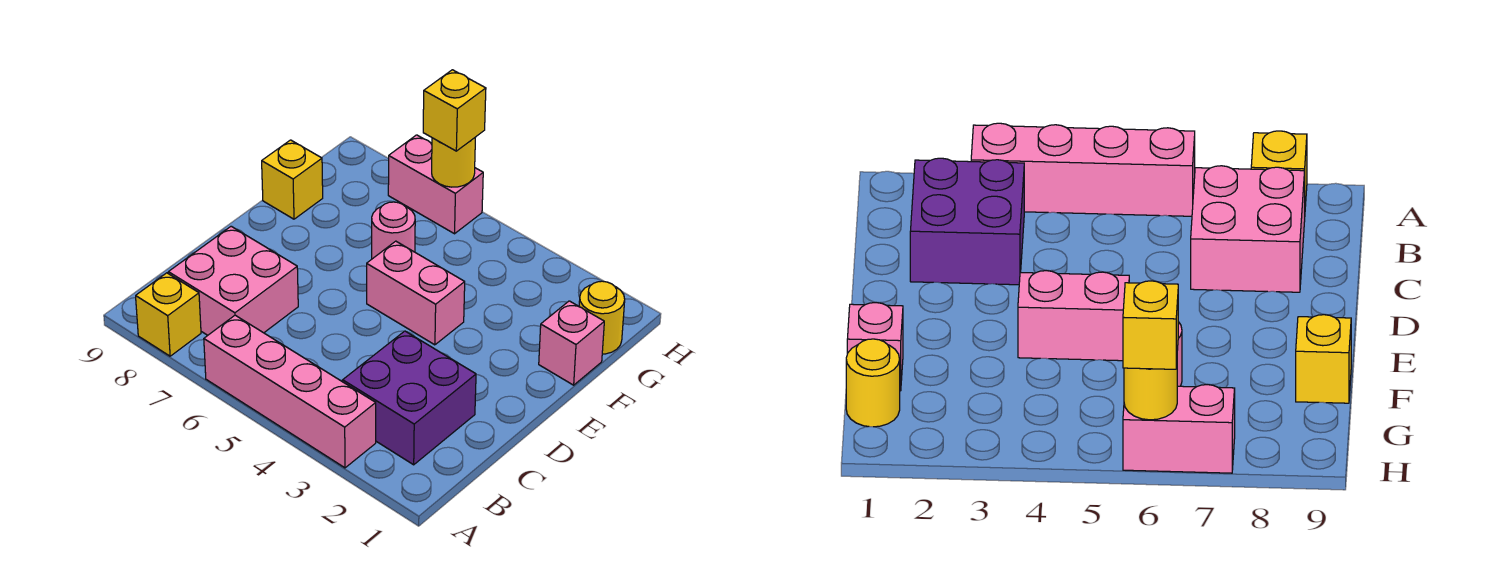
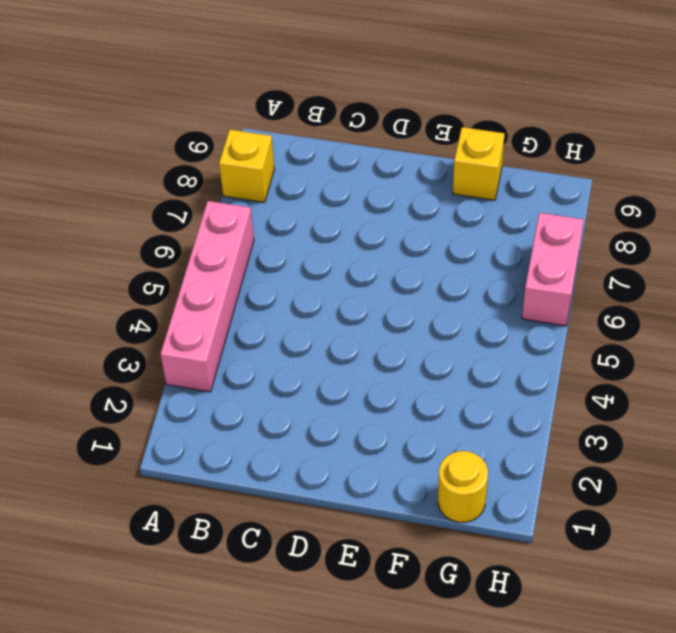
none -> purple brick B2:C3 level 1
none -> pink brick B7:C8 level 1
none -> pink brick E4:E5 level 1

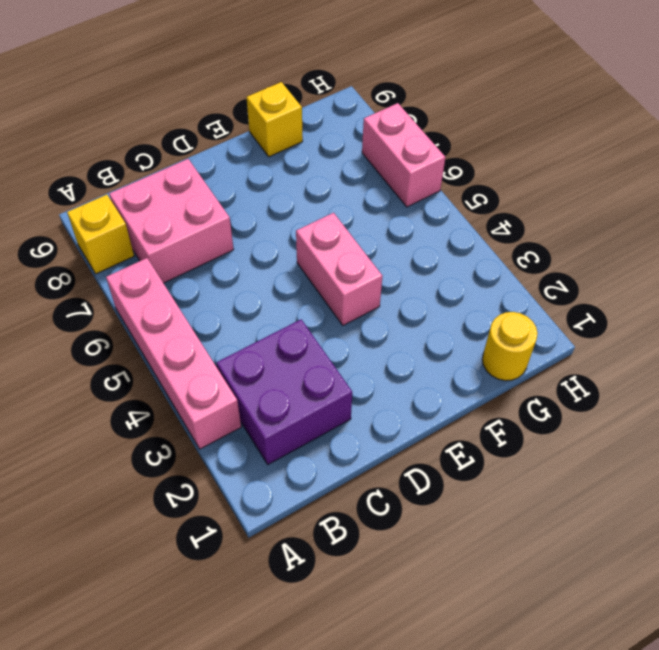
none -> pink brick F1 level 1
none -> pink round brick F6 level 1
none -> yellow round brick H6 level 2

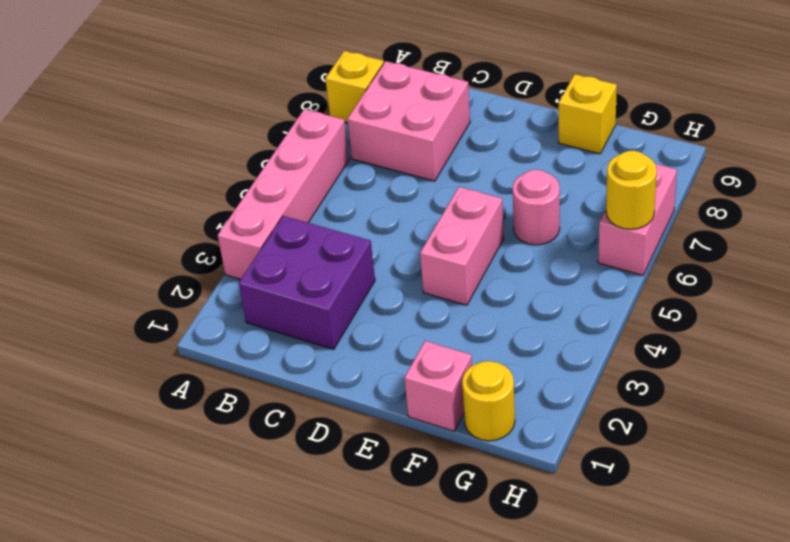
none -> yellow brick H6 level 3

